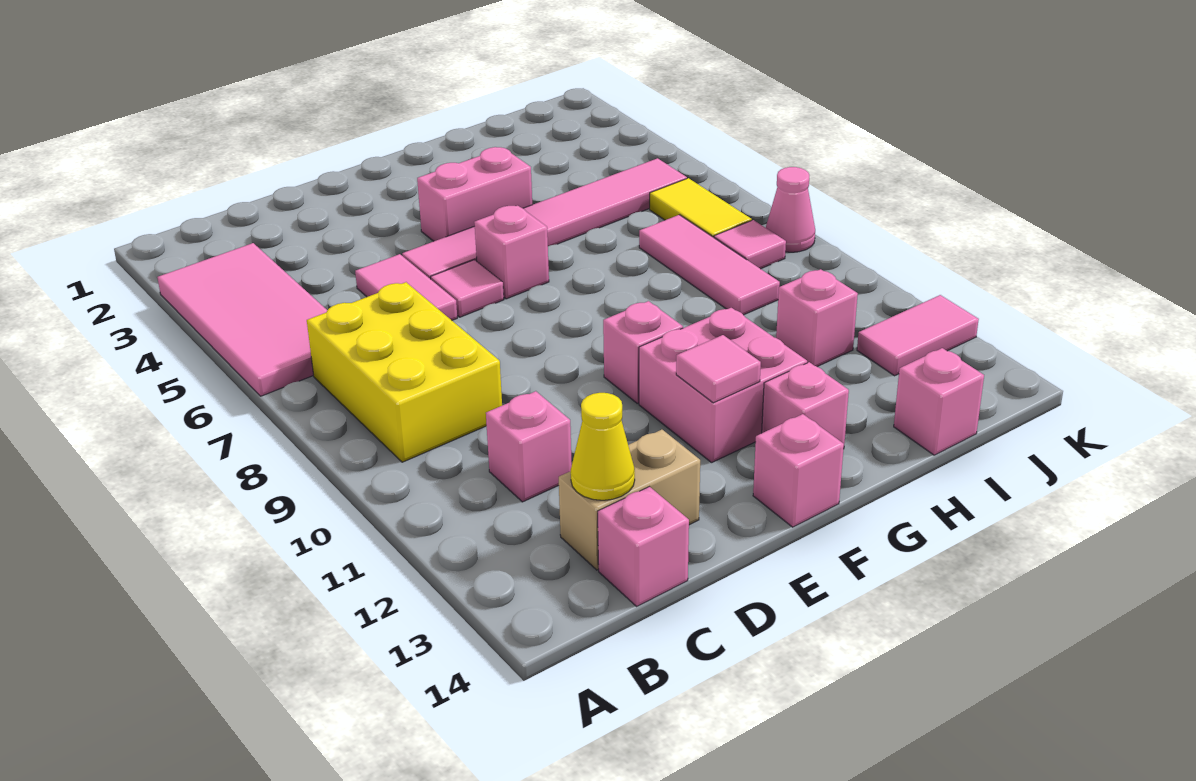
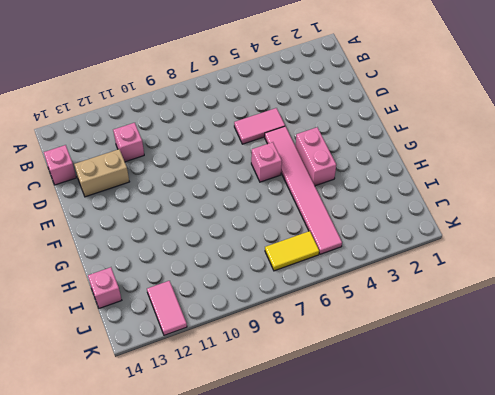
tan brick D12:D13 level 1 -> tan brick C13:D13 level 1
none -> pink tile A3:B6 level 1
none -> yellow brick B7:C9 level 1
none -> pink tile E6 level 1

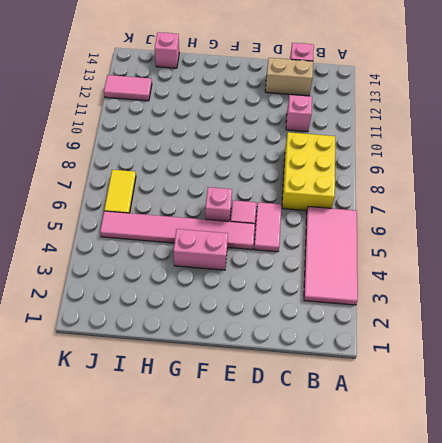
none -> pink brick F10 level 1
none -> pink brick F11:G12 level 1
none -> pink brick F14 level 1

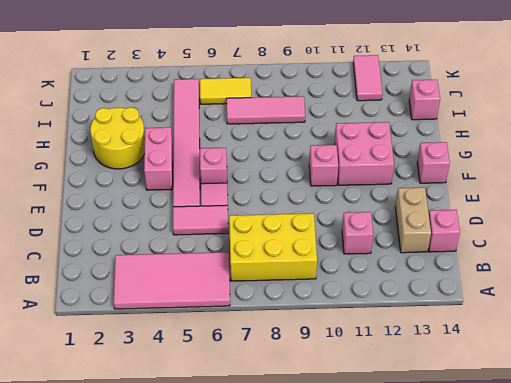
yellow round brick G2:H3 level 1 -> none
none -> pink brick G13 level 1
none -> pink brick I11 level 1
none -> pink tile J8 level 1

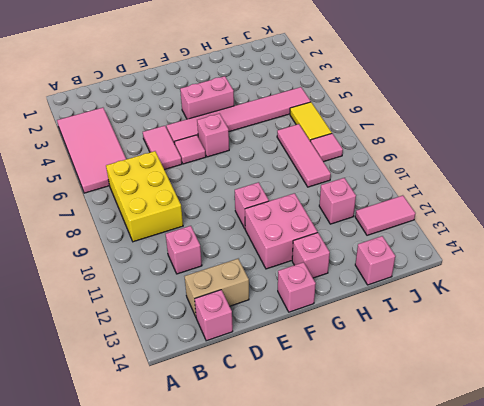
none -> pink cone K8 level 1
none -> yellow cone C13 level 2
none -> pink tile F12 level 2

